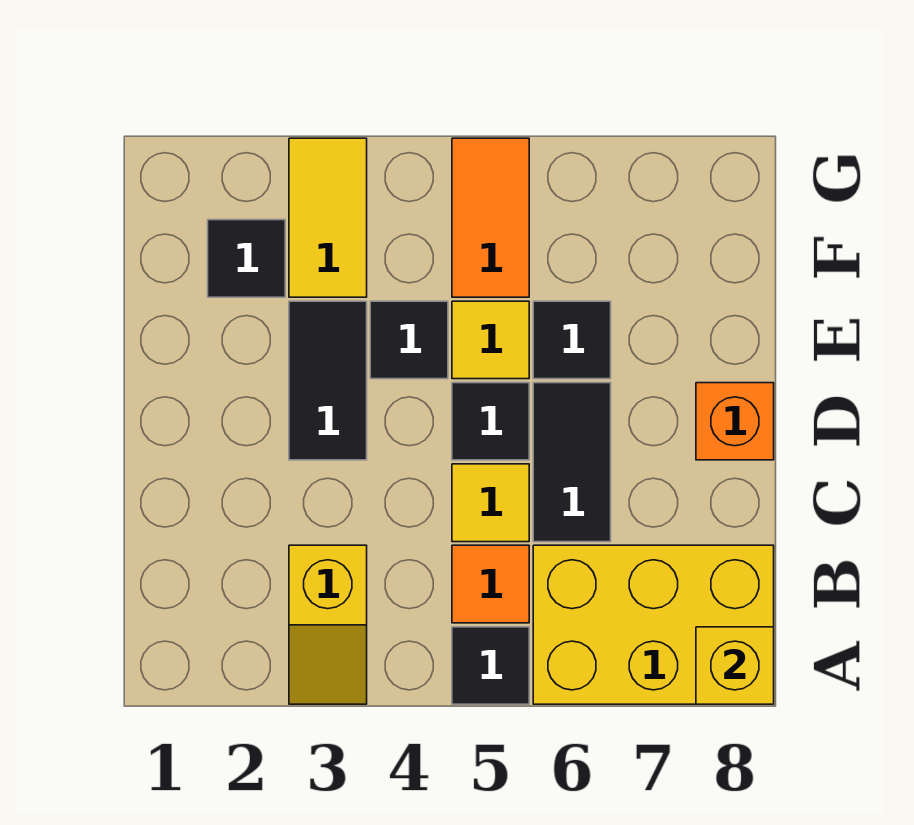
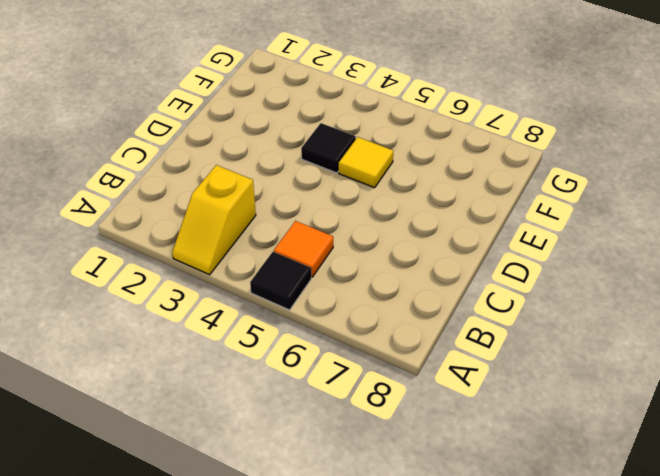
none -> yellow brick A6:B8 level 1
none -> yellow tile C5 level 1
none -> black tile C6:D6 level 1

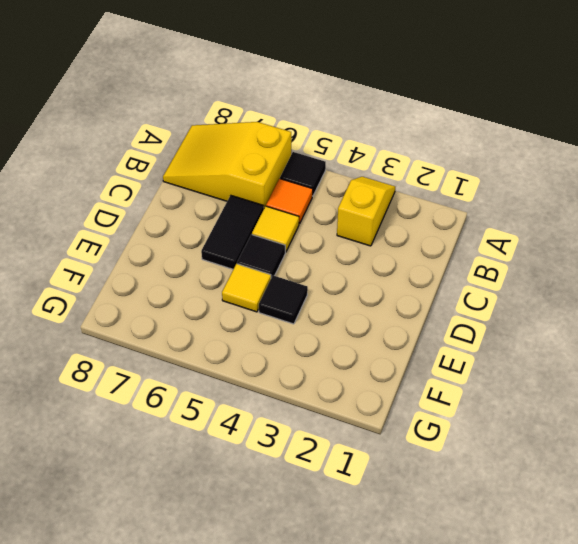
yellow slope A6:B8 level 1 top 6 -> yellow brick A6:B8 level 1
none -> black tile D3:E3 level 1
none -> orange brick D8 level 1
none -> black tile E6 level 1

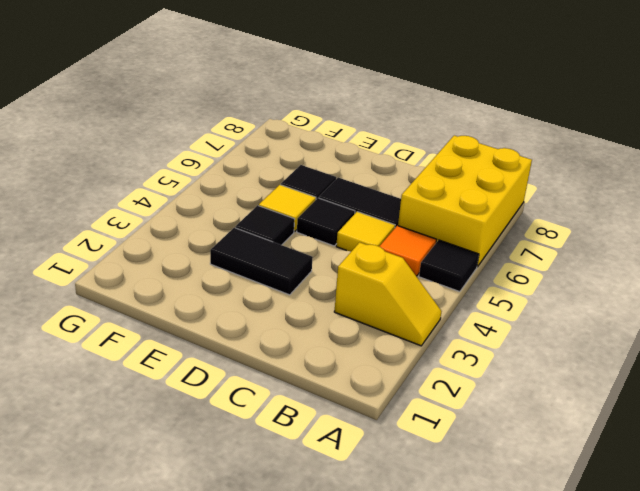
none -> orange brick D8 level 1
none -> black tile F2 level 1
none -> yellow tile F3:G3 level 1

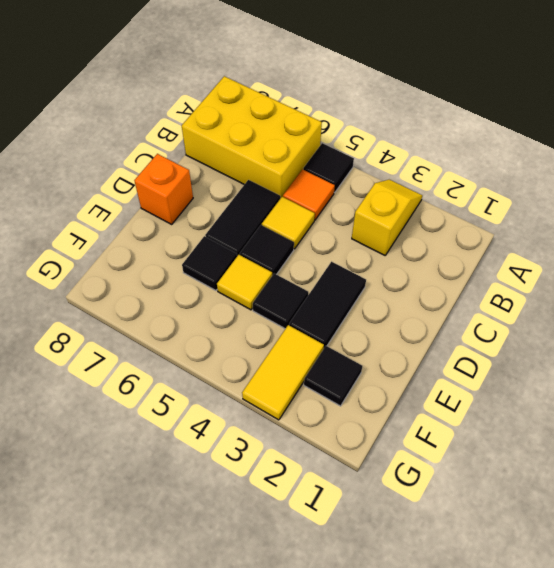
none -> orange tile F5:G5 level 1
none -> yellow brick A8 level 2

